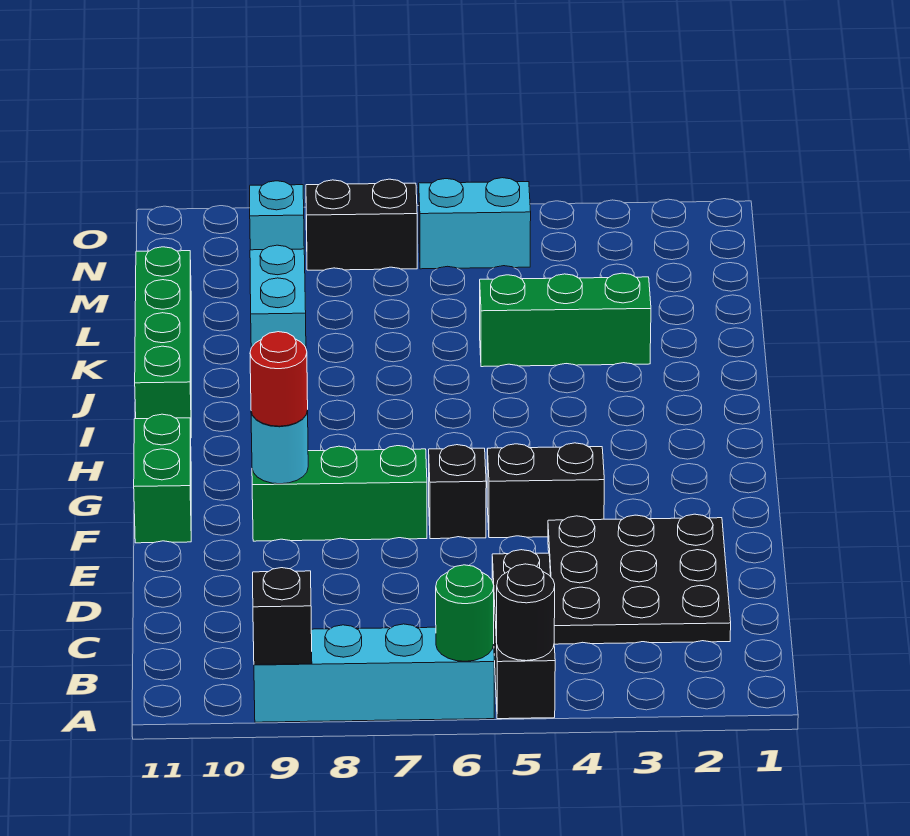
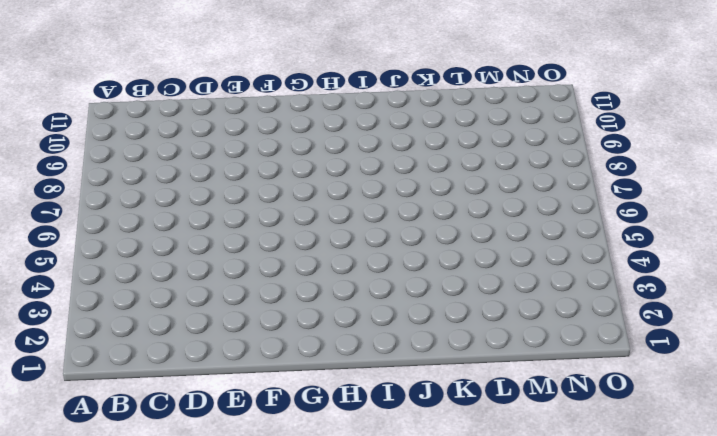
none -> black brick A5:C5 level 1
none -> cyan brick A6:A9 level 1
none -> black plate C2:E4 level 1

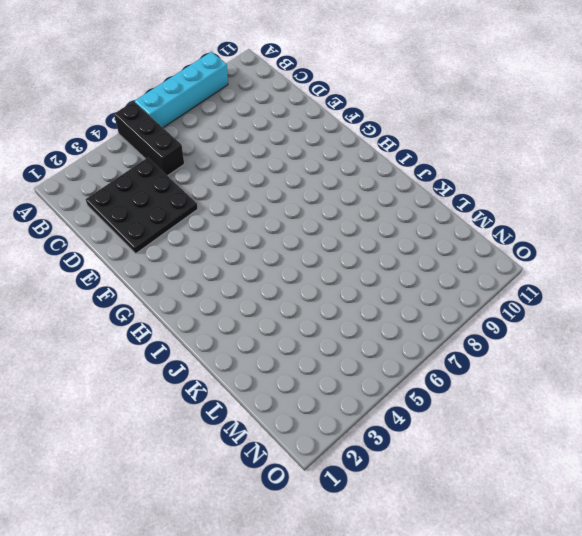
none -> black brick F4:F5 level 1
none -> black brick F6 level 1
none -> green brick F7:F9 level 1

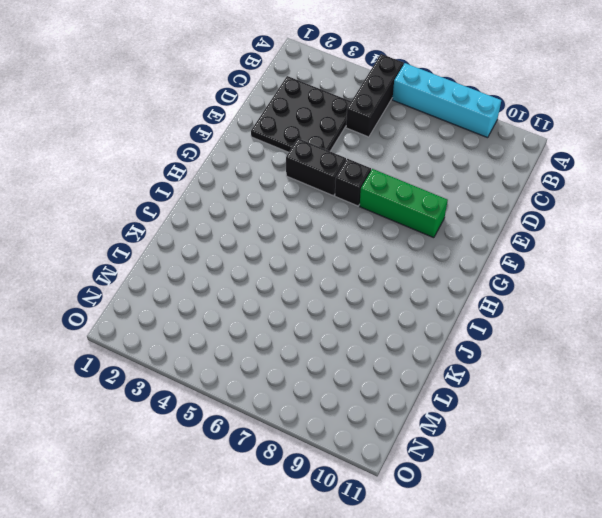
none -> green brick F11:G11 level 1
none -> green brick I11:L11 level 1
none -> green brick K3:K5 level 1

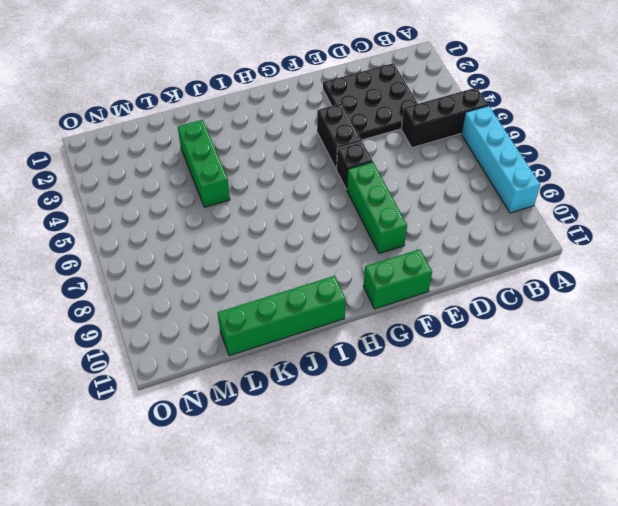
none -> cyan brick K9:L9 level 1
none -> cyan brick N5:N6 level 1
none -> black brick N7:N8 level 1

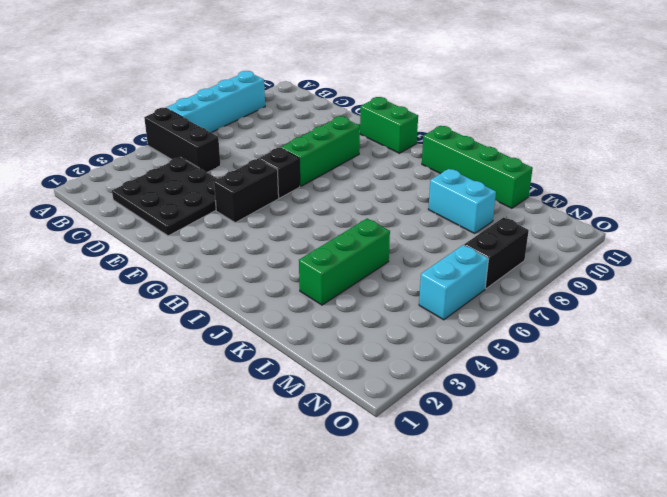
none -> cyan brick N9 level 1
none -> black round brick A5 level 2
none -> green round brick A6 level 2

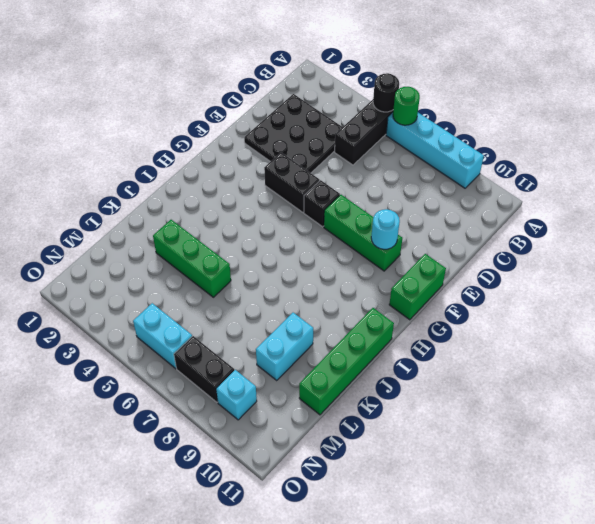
none -> black brick A9 level 2
none -> red round brick F9 level 3

